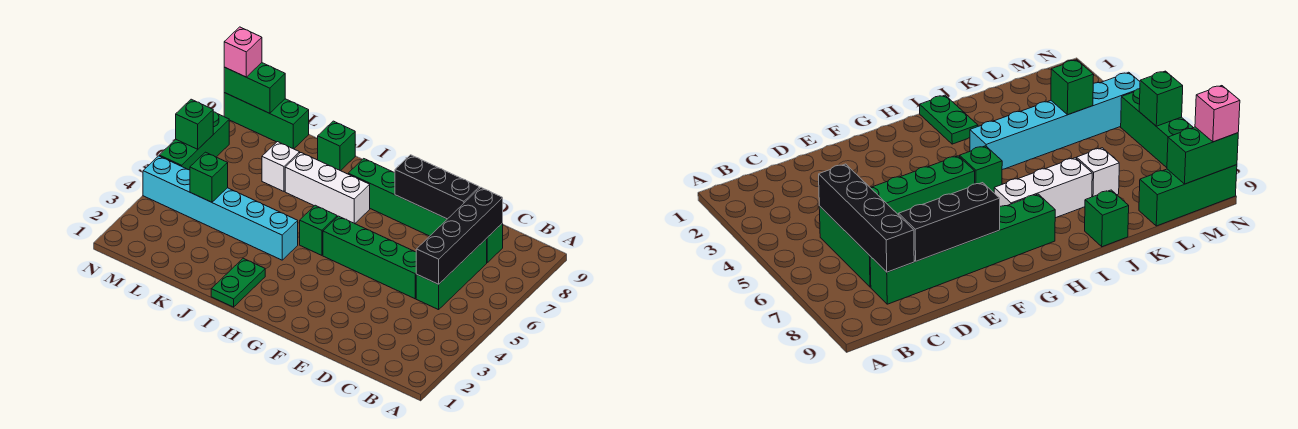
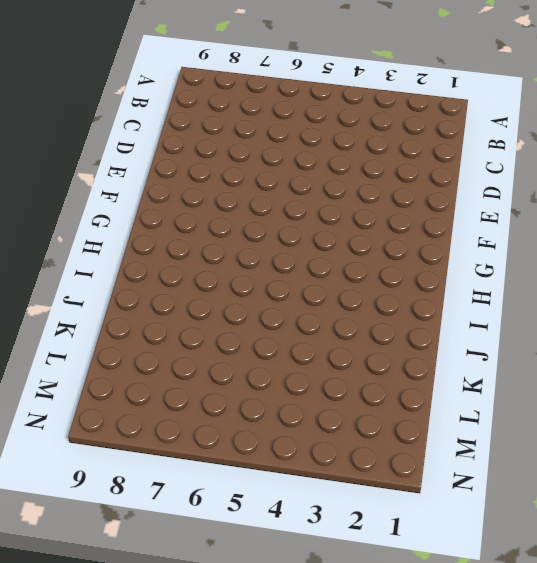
none -> green brick C5:C7 level 1
none -> green brick C8:H8 level 1
none -> green brick D5:G5 level 1

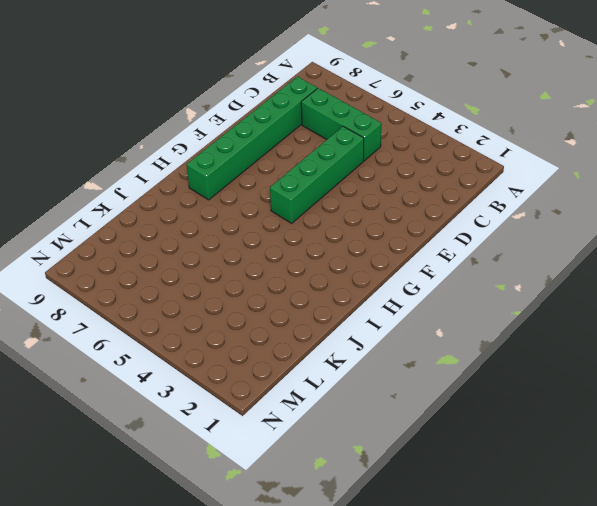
none -> green brick H5 level 1
none -> white brick H7:J7 level 1
none -> green plate I1:I2 level 1

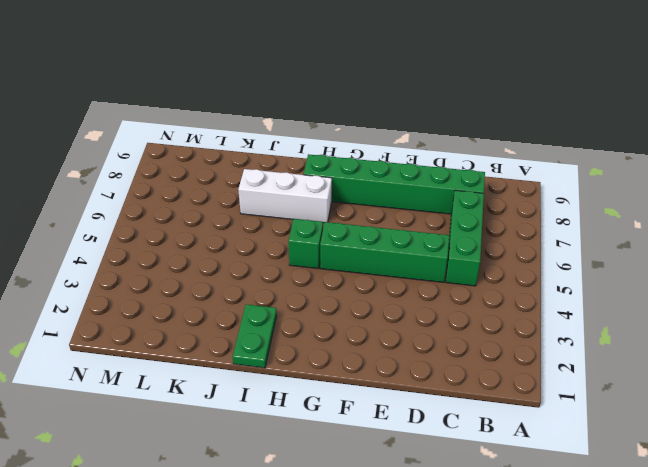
none -> cyan brick I4:N4 level 1
none -> green brick J9 level 1
none -> white brick K7 level 1

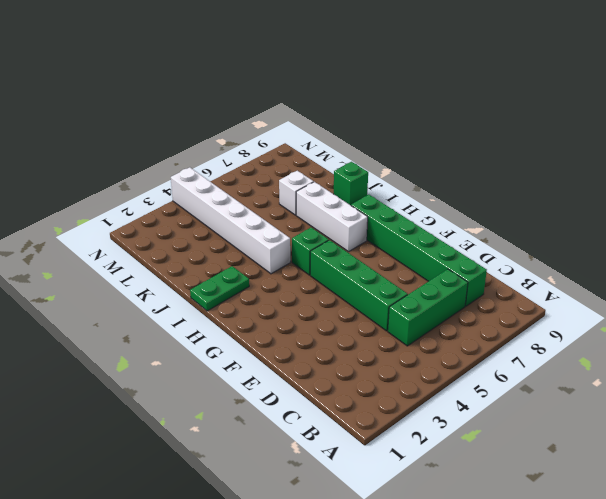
white brick I4:N4 level 1 -> cyan brick I4:N4 level 1
none -> green brick L9:N9 level 1
none -> green brick N5:N7 level 1
none -> black brick C5:C8 level 2

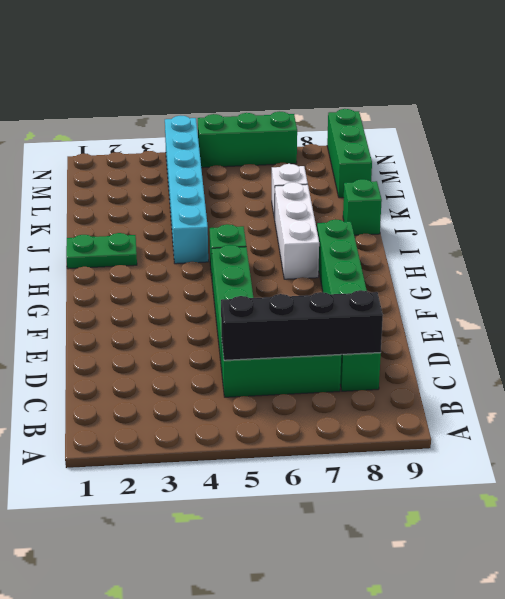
none -> black brick D8:F8 level 2
none -> green brick L4 level 2
none -> green brick M9:N9 level 2

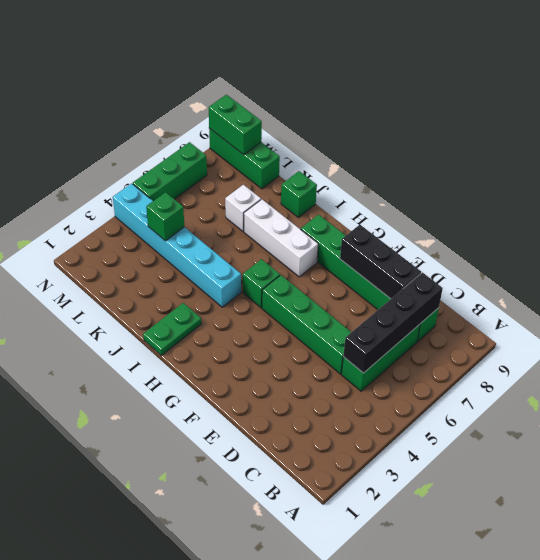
none -> green brick N6 level 2
none -> pink brick N9 level 3

